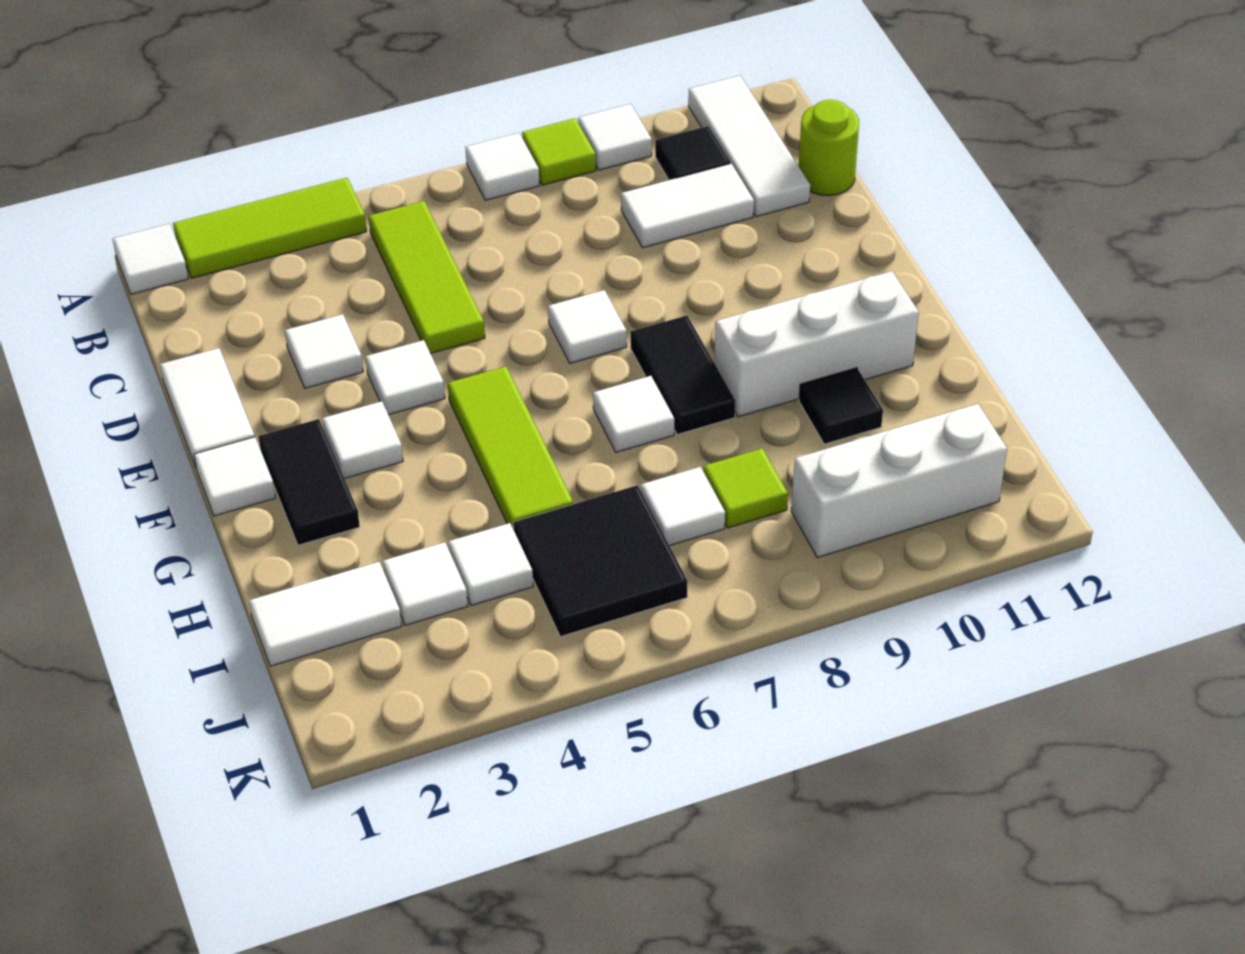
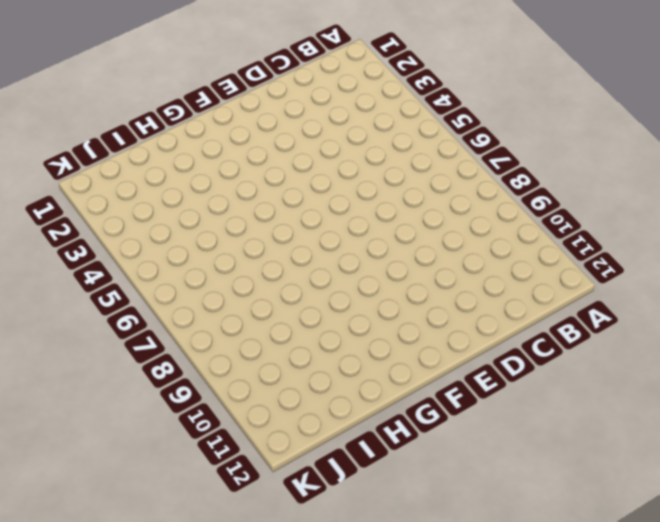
none -> white tile A1 level 1
none -> lime tile A2:A4 level 1
none -> white tile A7 level 1

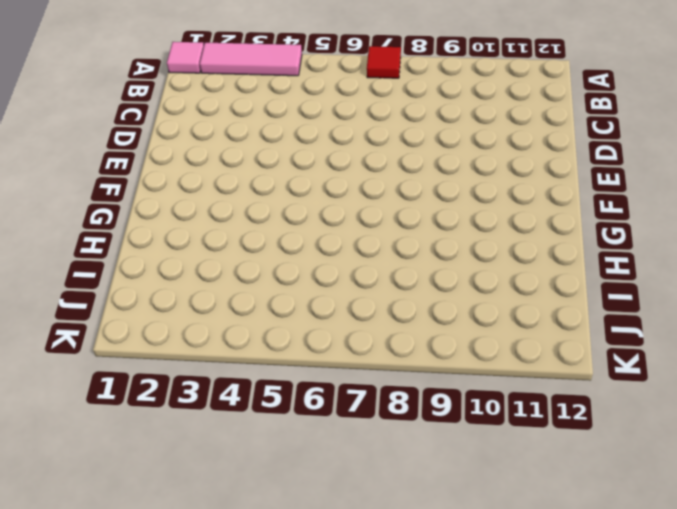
pink tile A1 level 1 -> white tile A1 level 1
pink tile A2:A4 level 1 -> lime tile A2:A4 level 1
red tile A7 level 1 -> white tile A7 level 1
none -> lime tile A8 level 1
none -> white tile A9 level 1
none -> white tile A11:C11 level 1

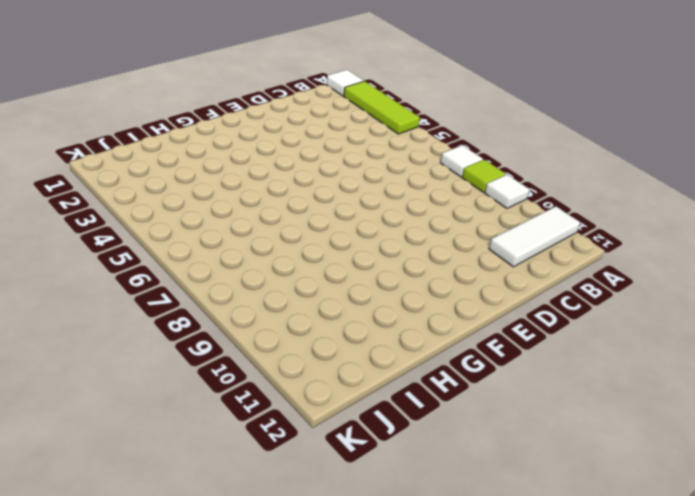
none -> lime tile B5:D5 level 1
none -> black tile B10 level 1
none -> white tile C9:C10 level 1

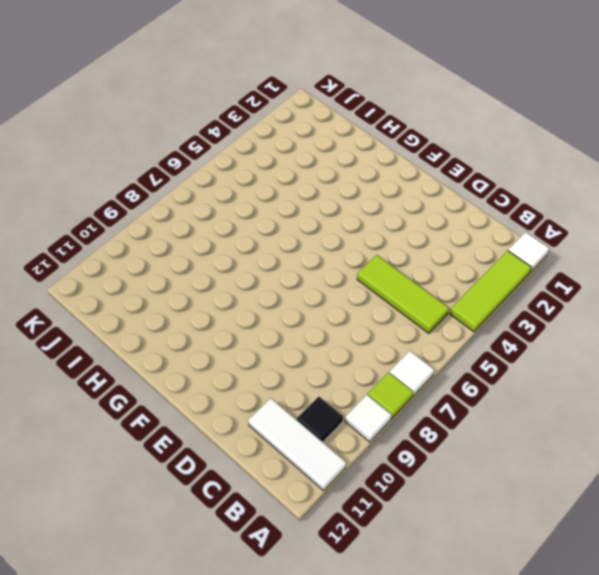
none -> white tile C9:C10 level 1
none -> lime round brick C12 level 1
none -> white tile D1:E1 level 1

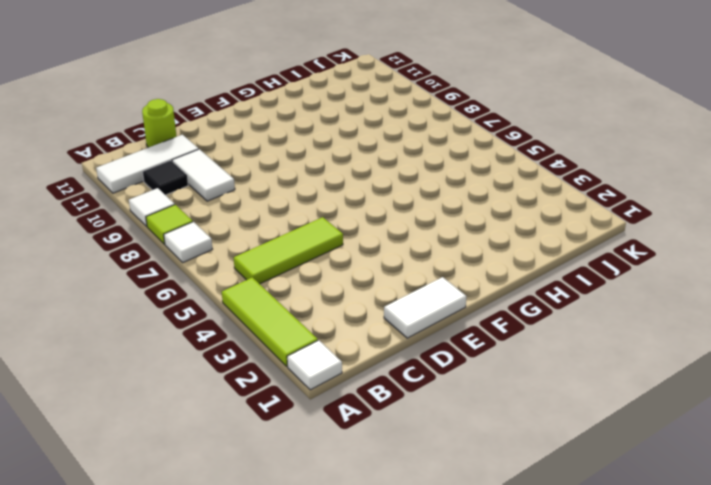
none -> white tile D3 level 1
none -> white tile E4 level 1
none -> white tile E7 level 1

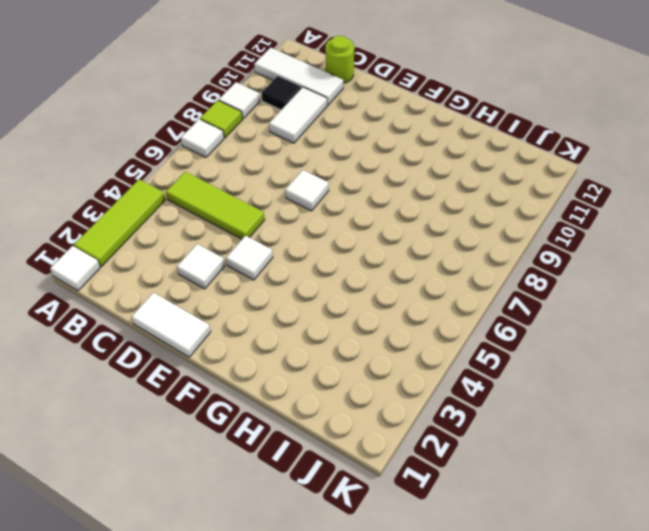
none -> white tile F1 level 1
none -> black tile F2:G2 level 1
none -> white tile F3 level 1

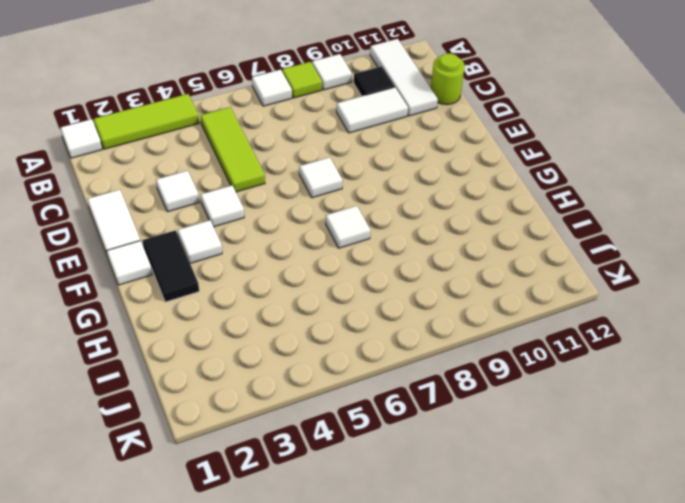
none -> lime tile F5:H5 level 1
none -> black tile F8:G8 level 1
none -> white brick G9:G11 level 1

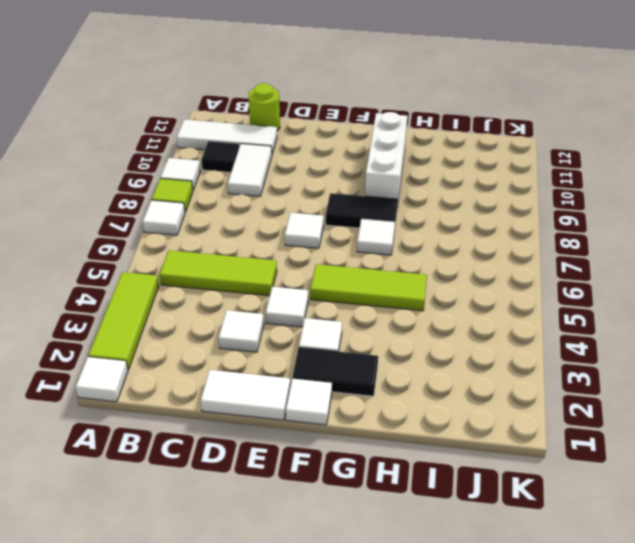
none -> black tile H10 level 1
none -> white tile I1:I2 level 1
none -> white tile I3 level 1

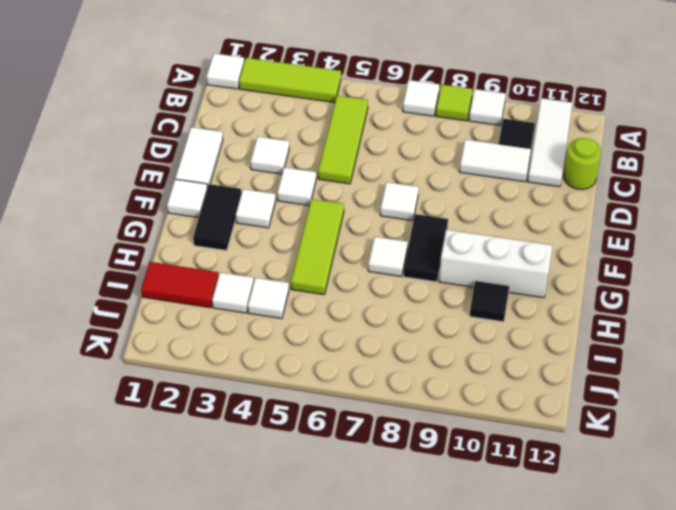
red tile I1:I2 level 1 -> white tile I1:I2 level 1
none -> black tile I5:J6 level 1
none -> white tile I7 level 1
none -> lime tile I8 level 1

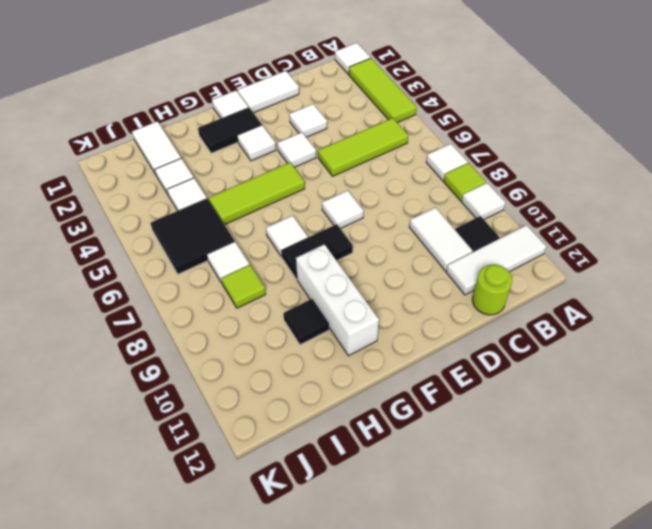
none -> white brick J9:J11 level 1

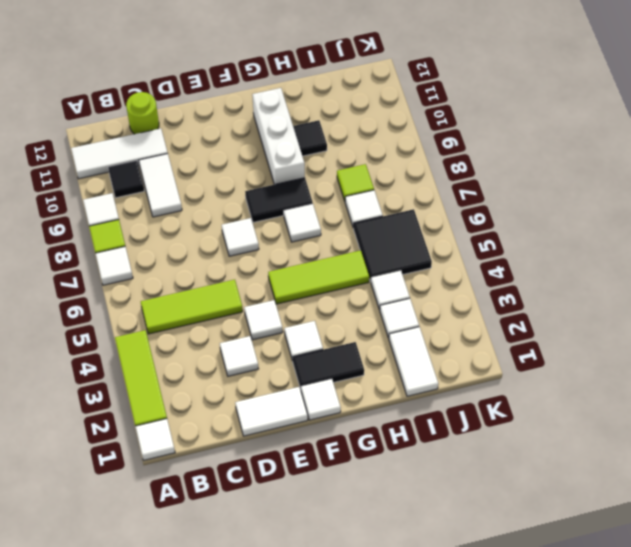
none -> white brick J9:J11 level 1

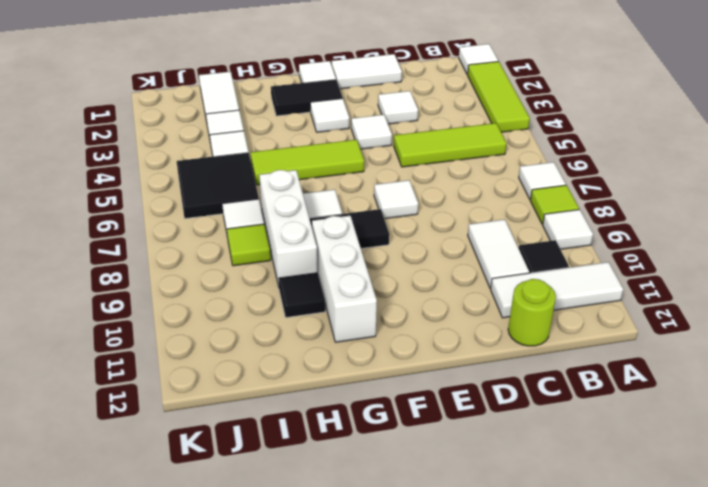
white brick H7:H9 level 1 -> white brick J9:J11 level 1

